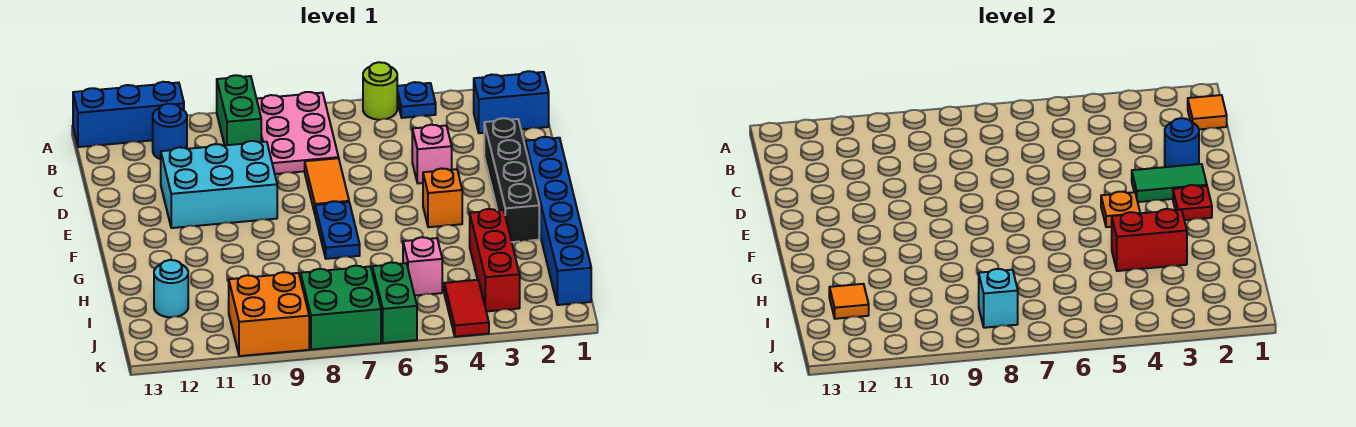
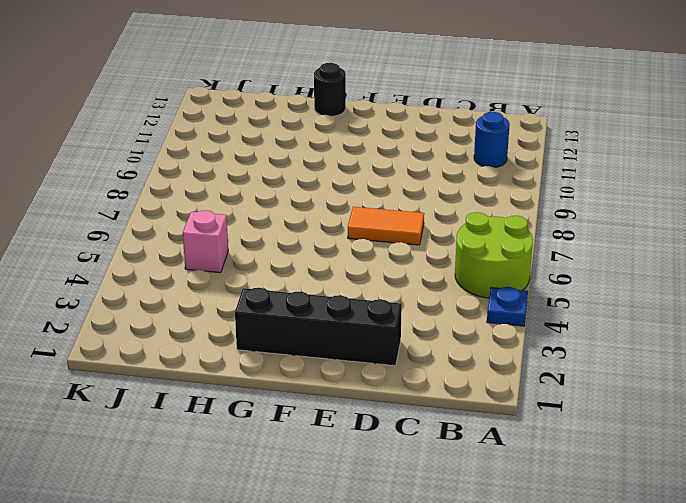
lime round brick A5:B6 level 1 -> lime round brick A5 level 1
black round brick G13 level 1 -> none
none -> pink plate A7:C8 level 1
none -> green brick A9:B9 level 1
none -> blue brick A11:A13 level 1

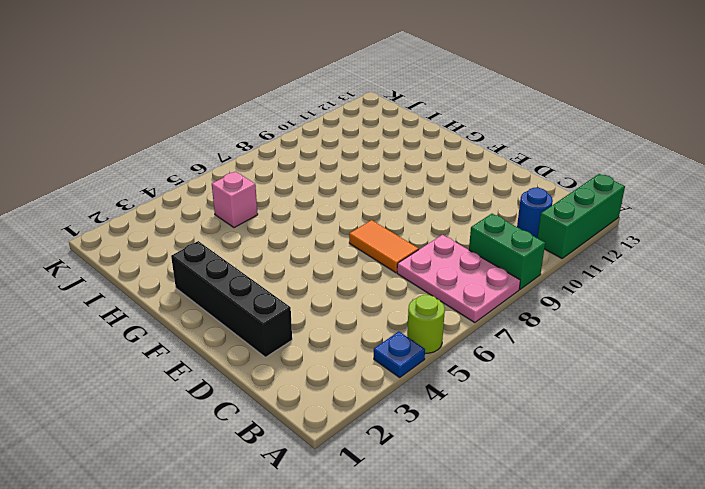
green brick A11:A13 level 1 -> blue brick A11:A13 level 1
none -> blue brick B1:B2 level 1
none -> pink brick D4 level 1
none -> cyan brick D9:E11 level 1

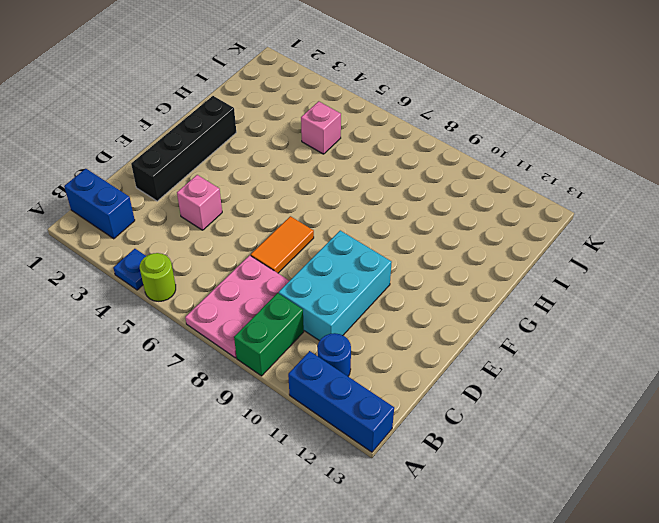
cyan brick C9:E10 level 1 -> cyan brick D9:E11 level 1
none -> blue brick E1:J1 level 1
none -> orange brick F4 level 1
none -> blue plate F7:G7 level 1

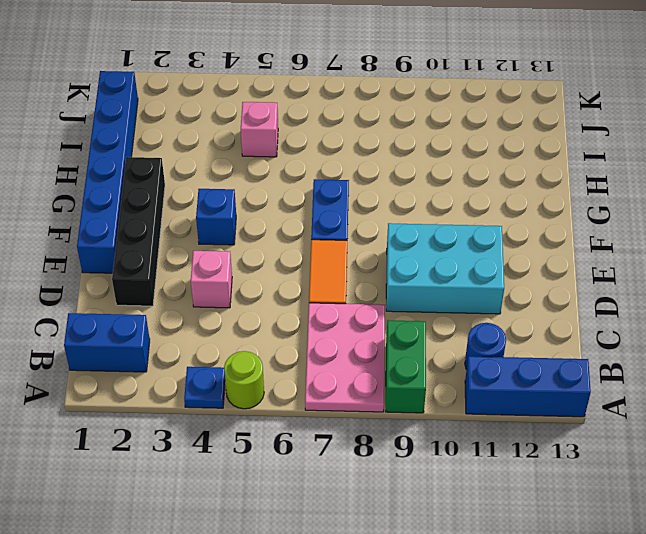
blue brick F4 level 1 -> orange brick F4 level 1
none -> red brick H3:J3 level 1
none -> cyan round brick I12 level 1
none -> red tile J4:K4 level 1

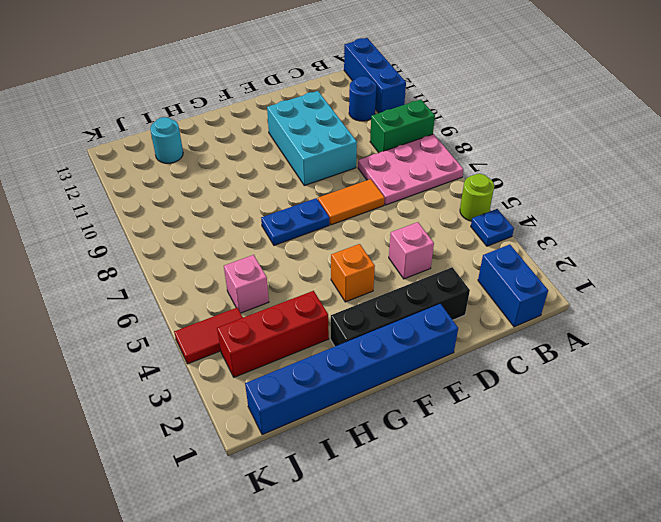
none -> green brick J6:K6 level 1
none -> green brick J7:K8 level 1
none -> orange brick J9:K10 level 1

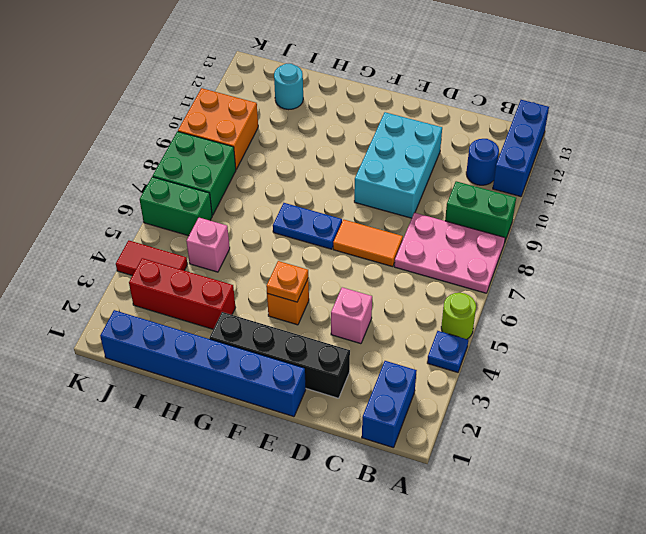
none -> orange tile B1 level 2
none -> blue round brick D2 level 2
none -> green tile E2:E3 level 2

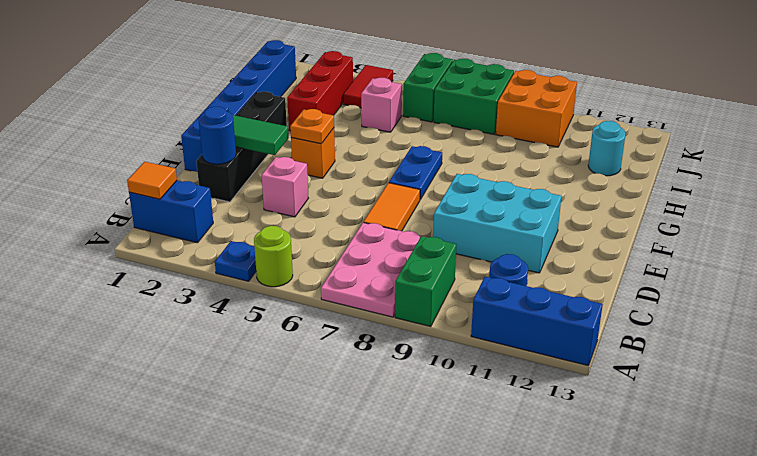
none -> red plate F2 level 2
none -> red brick H3:H4 level 2
none -> orange tile I12 level 2

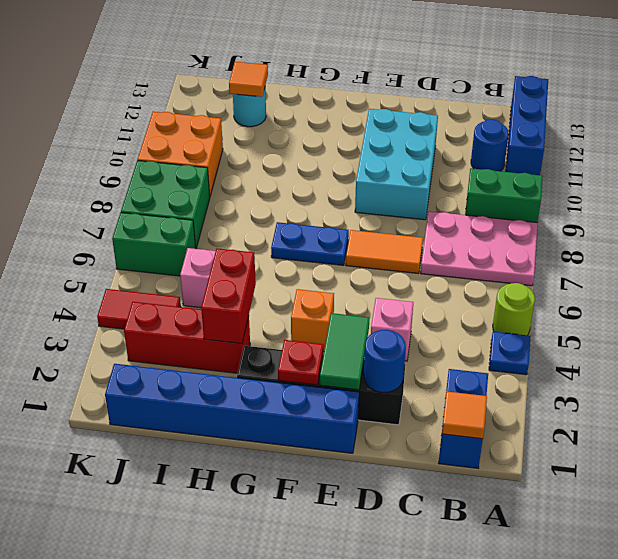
none -> orange plate F4 level 2
none -> cyan brick J8 level 2

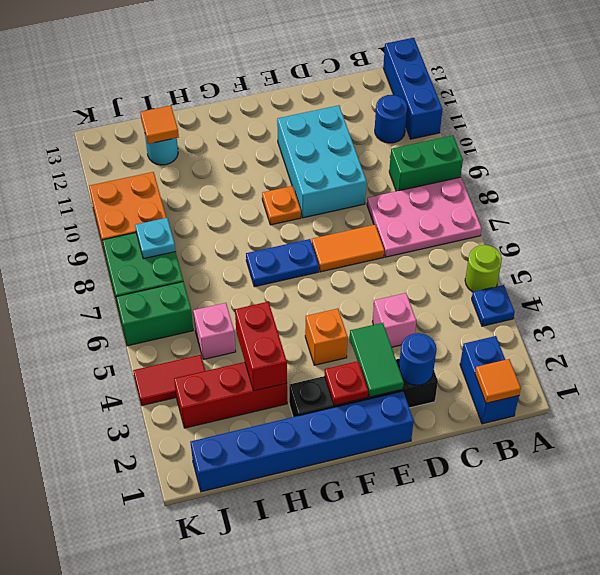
orange plate F9 level 1 -> orange plate F4 level 2
cyan plate J8 level 2 -> cyan brick J8 level 2

